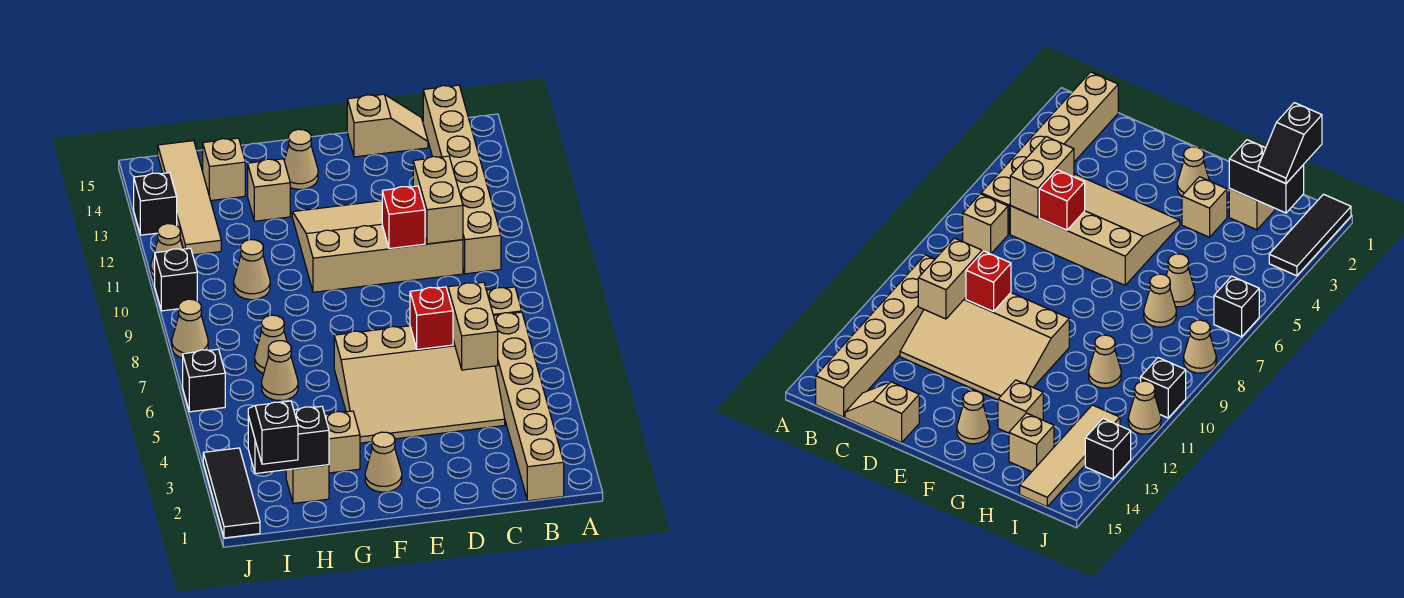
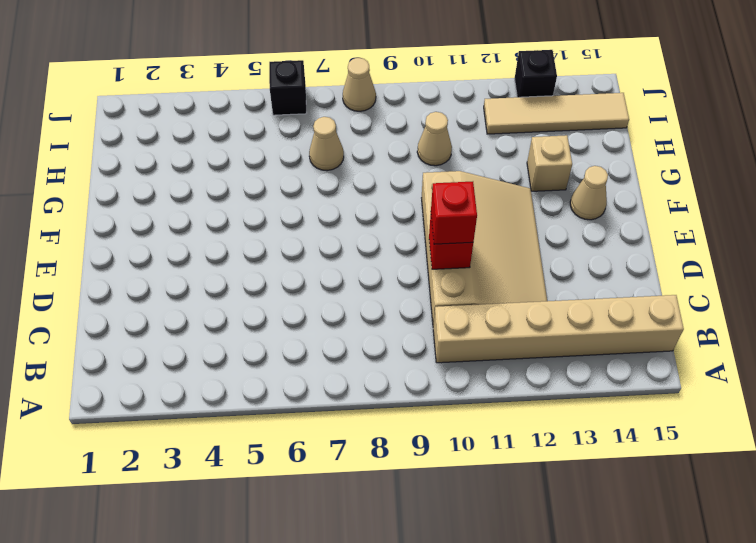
red brick D10 level 3 -> red brick D6 level 2
none -> tan brick B1:B6 level 1
none -> tan brick B7 level 1
none -> tan slope C4:F6 level 1 top 6

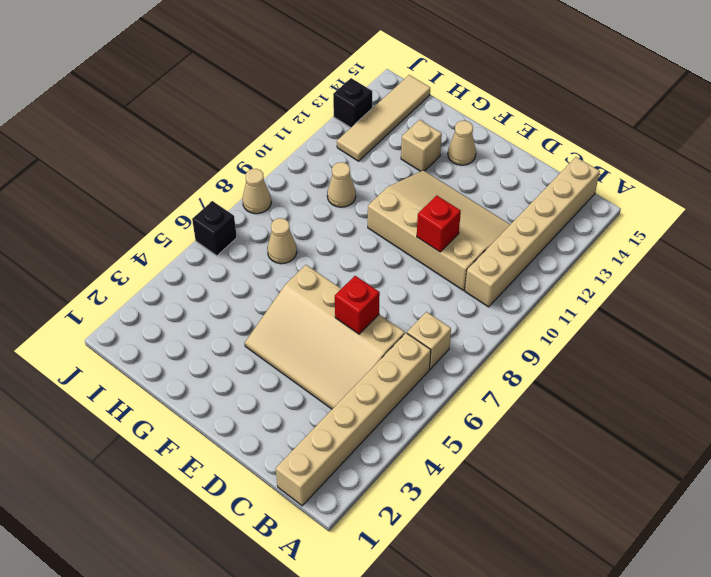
none -> tan slope C15:D15 level 1 top D
none -> tan cone F2 level 1
none -> tan brick G3 level 1

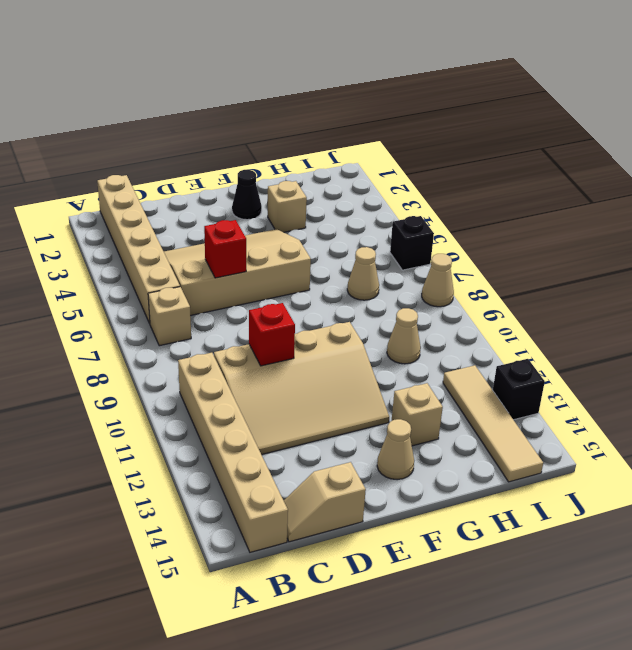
black cone F2 level 1 -> tan cone F2 level 1
none -> tan brick H2 level 1
none -> tan cone H6 level 1
none -> tan brick H14 level 1

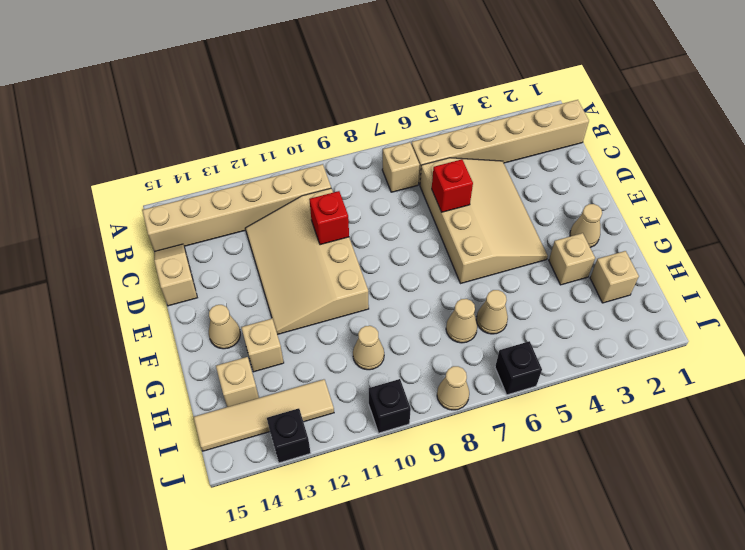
none -> black tile J1:J3 level 1
none -> tan cone J11 level 1
none -> tan brick C5:C6 level 2

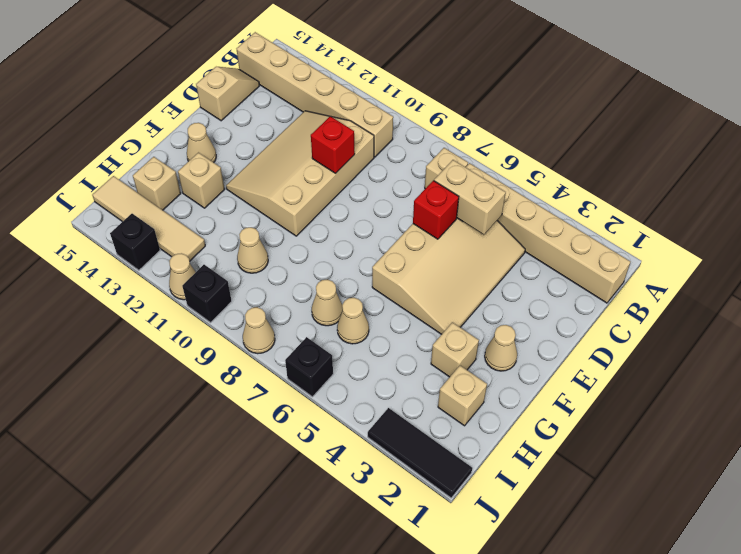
none -> tan brick C10:C11 level 2
none -> black brick H2:I2 level 2
none -> black slope I1:I2 level 3 top 1

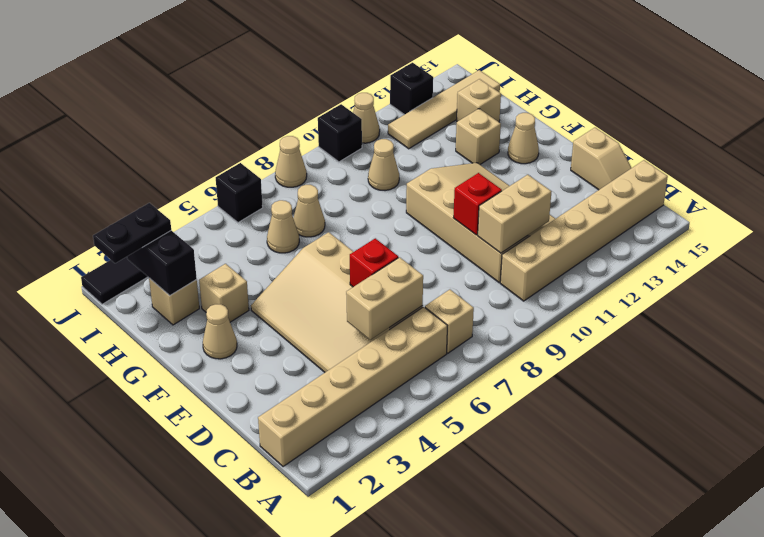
black plate I1:I2 level 3 -> black slope I1:I2 level 3 top 1

